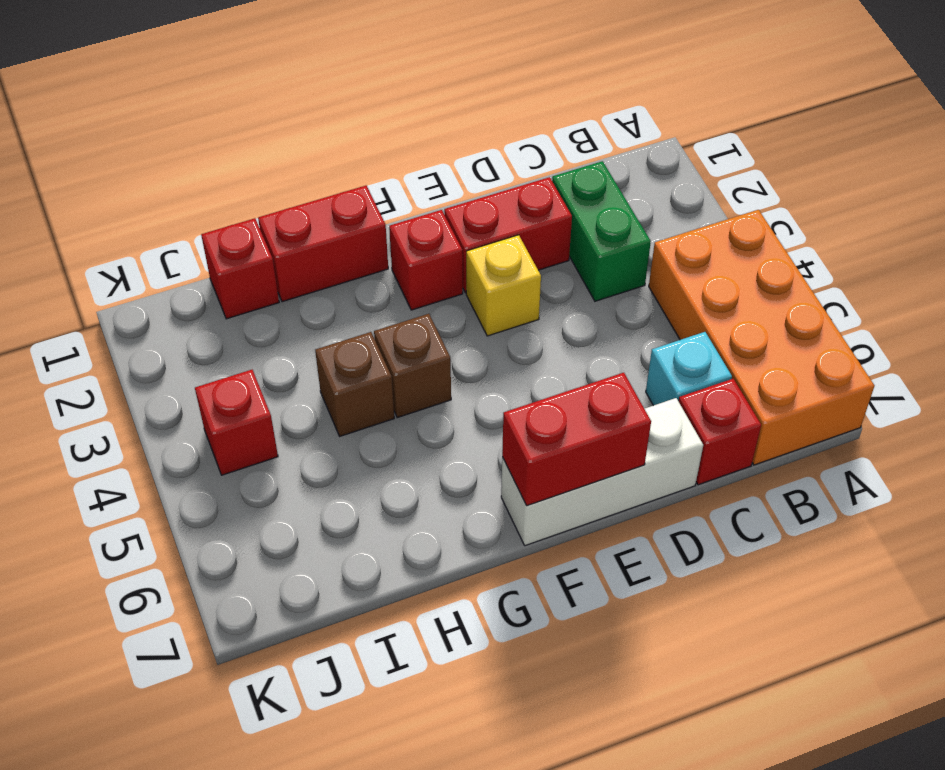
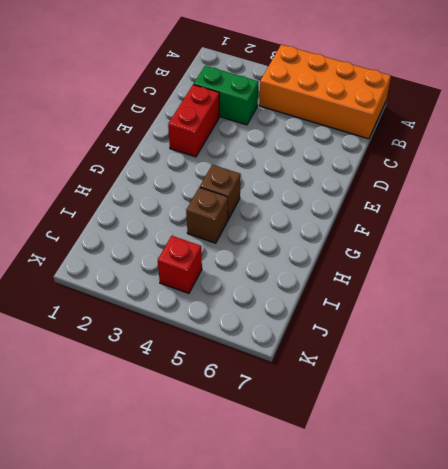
none -> cyan brick C6 level 1
none -> red brick C7 level 1
none -> white brick D7:F7 level 1

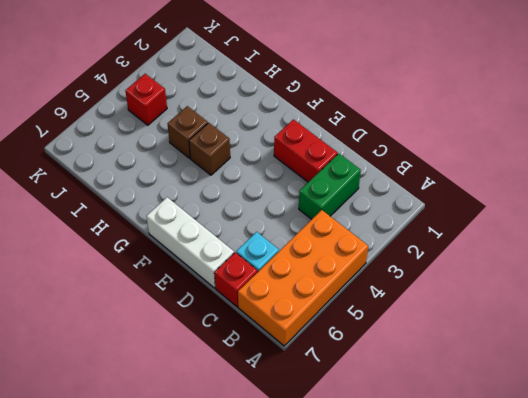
none -> yellow brick E3 level 1
none -> red brick F2 level 1
none -> red brick G1:H1 level 1

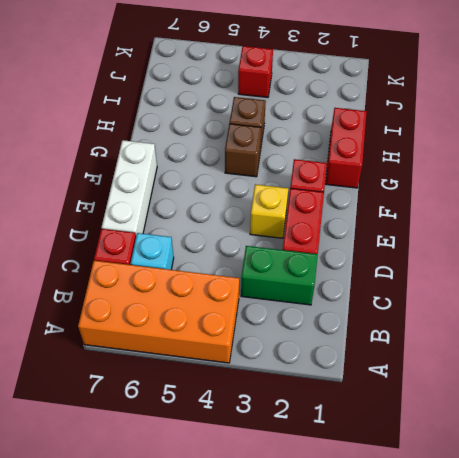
none -> red brick I1 level 1
none -> red brick E7:F7 level 2

